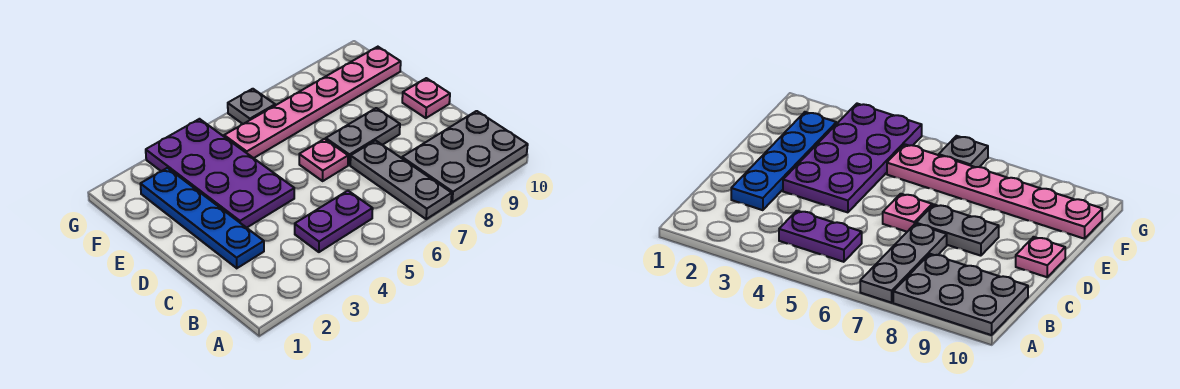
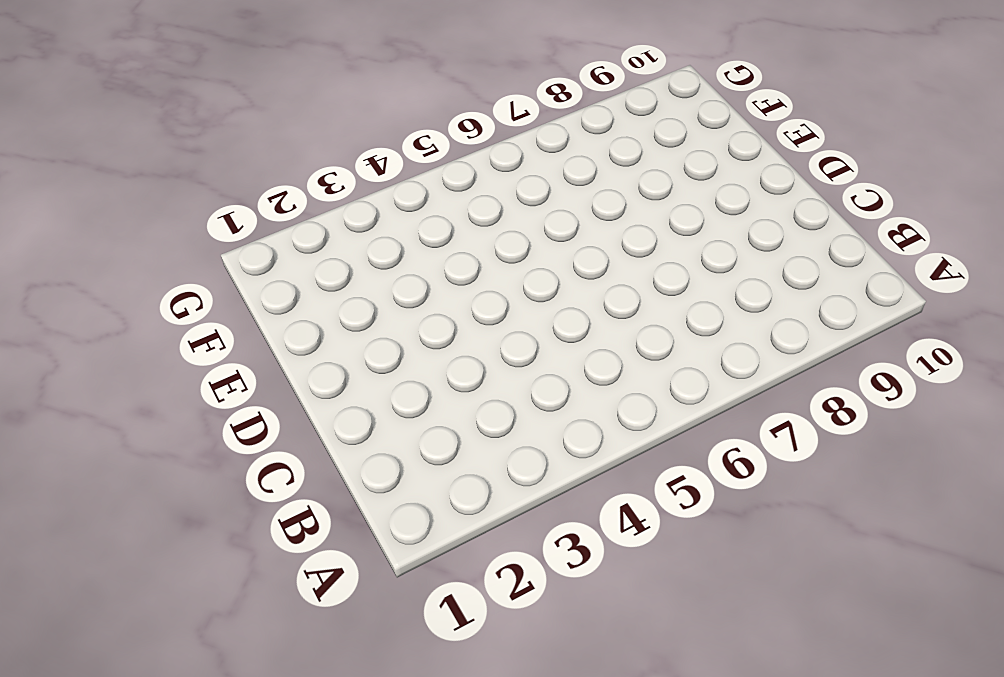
none -> grey plate A7:C7 level 1
none -> grey plate A8:B10 level 1

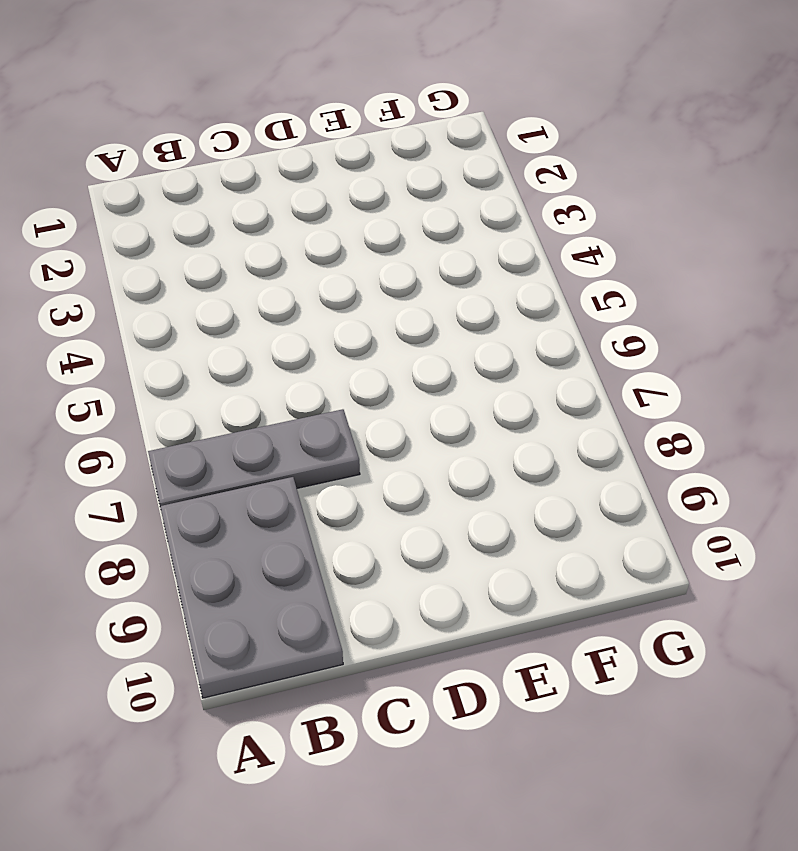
none -> purple plate B4:B5 level 1
none -> blue plate C2:F2 level 1

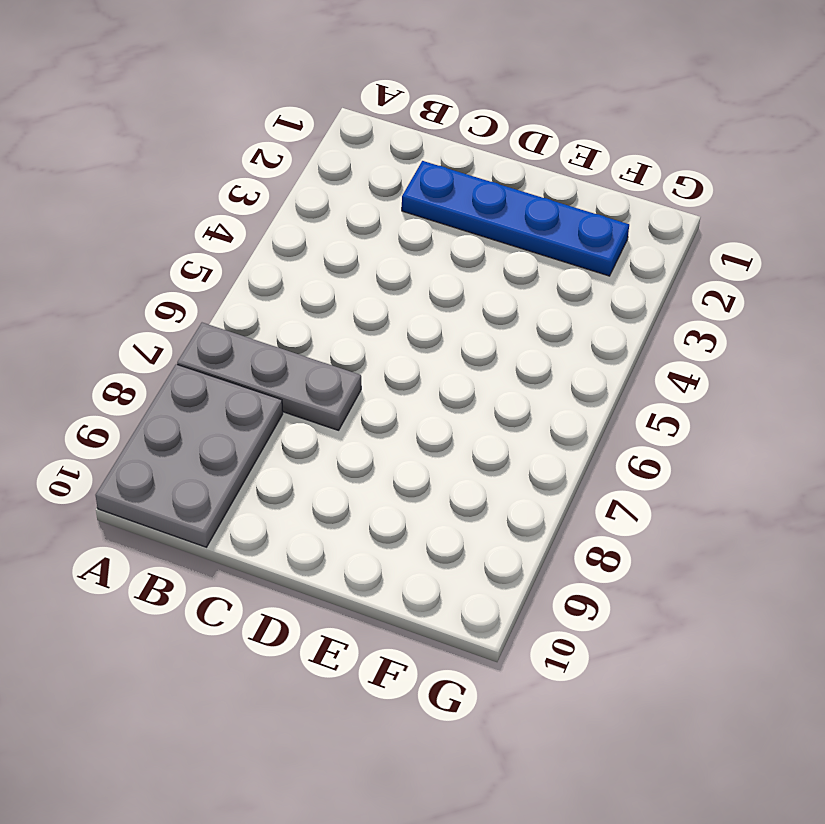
none -> purple plate B4:B5 level 1
none -> purple plate D3:G4 level 1

